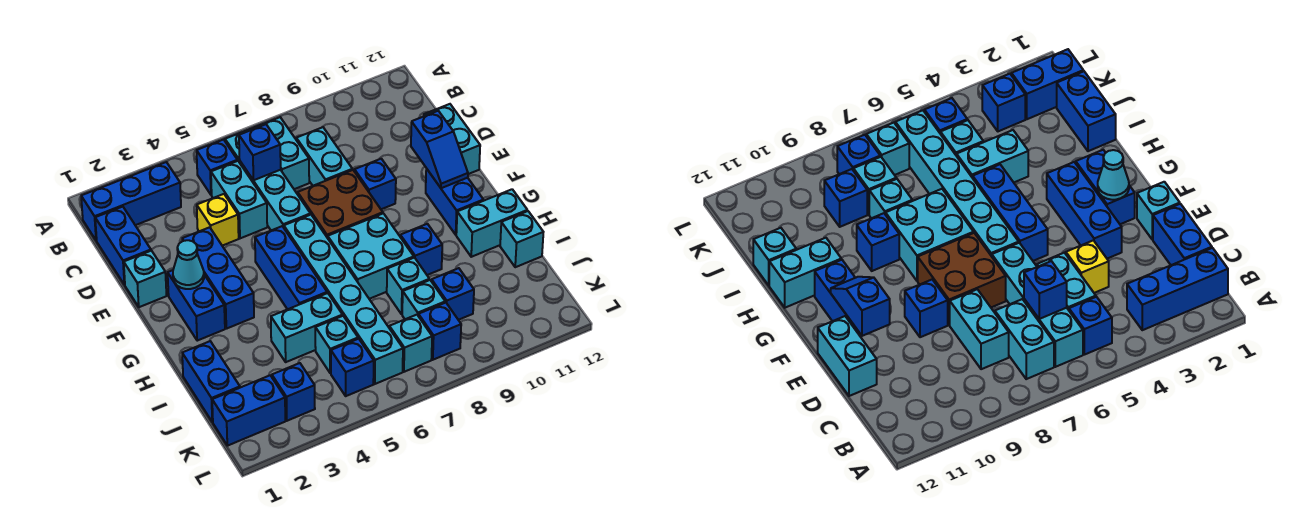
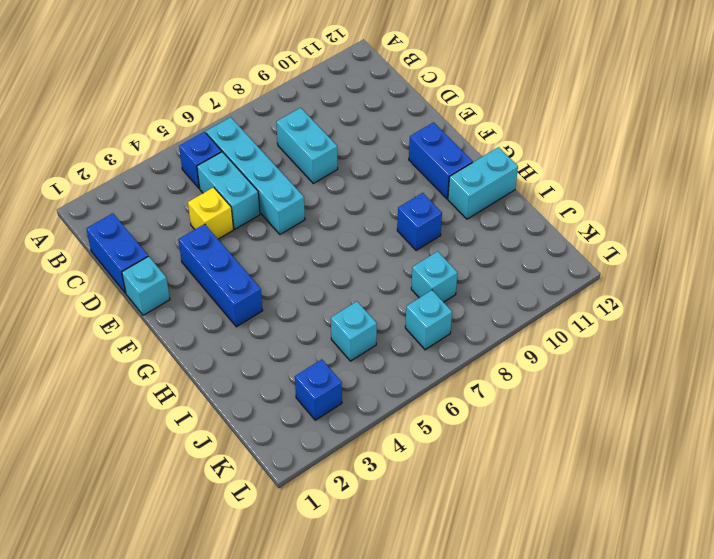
none -> blue brick B1:B3 level 1
none -> cyan brick B7:C7 level 1
none -> cyan brick D12:E12 level 1
none -> brown brick E7:F8 level 1

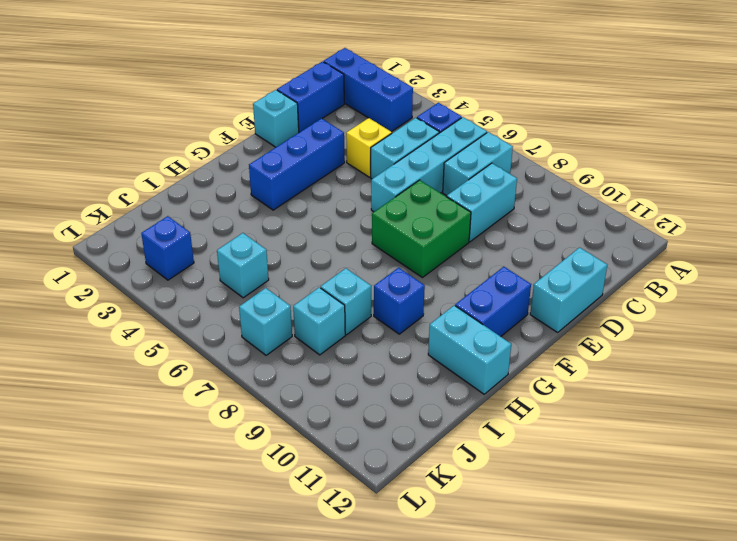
green brick E7:F8 level 1 -> brown brick E7:F8 level 1
none -> blue brick E9 level 1
none -> blue brick F2:G2 level 1
none -> blue brick F5:H5 level 1
none -> cyan brick F6:K6 level 1

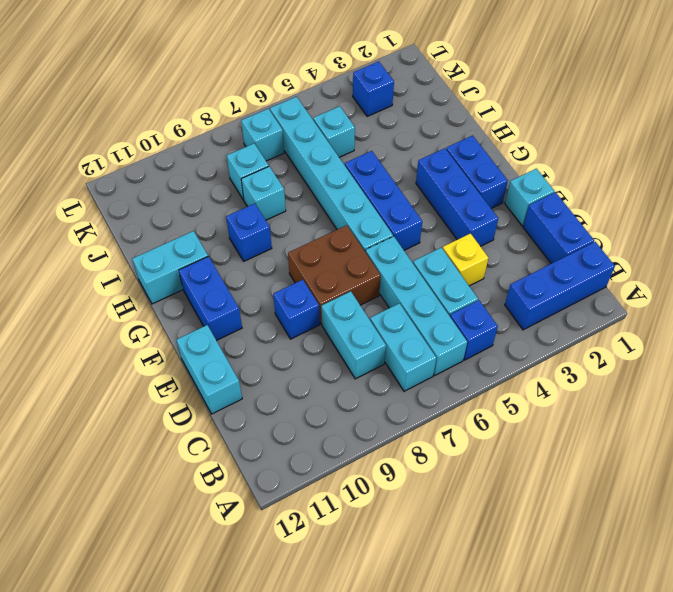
none -> cyan brick G7:H8 level 1
none -> blue brick I1:J1 level 1
none -> cyan brick I4:I5 level 1
none -> cyan brick I12 level 1

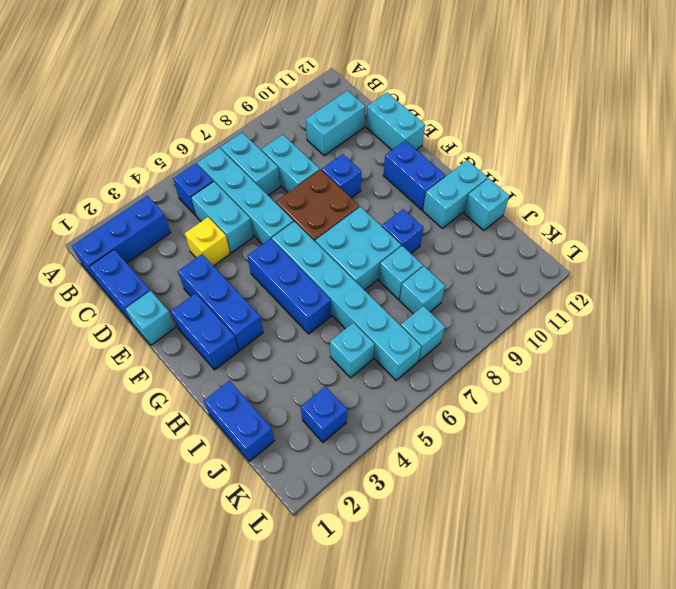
cyan brick C10:C11 level 1 -> cyan brick I4:I5 level 1
none -> blue brick J9 level 1
none -> blue brick K1:K2 level 1
none -> blue brick K5 level 1
none -> blue brick K8 level 1

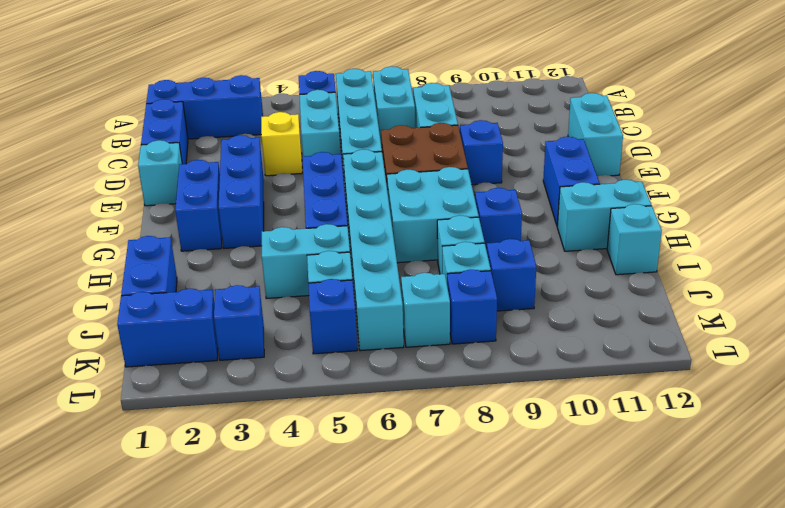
none -> blue brick C6 level 2
none -> blue slope E11:F11 level 2 top E
none -> cyan cone F2 level 2

